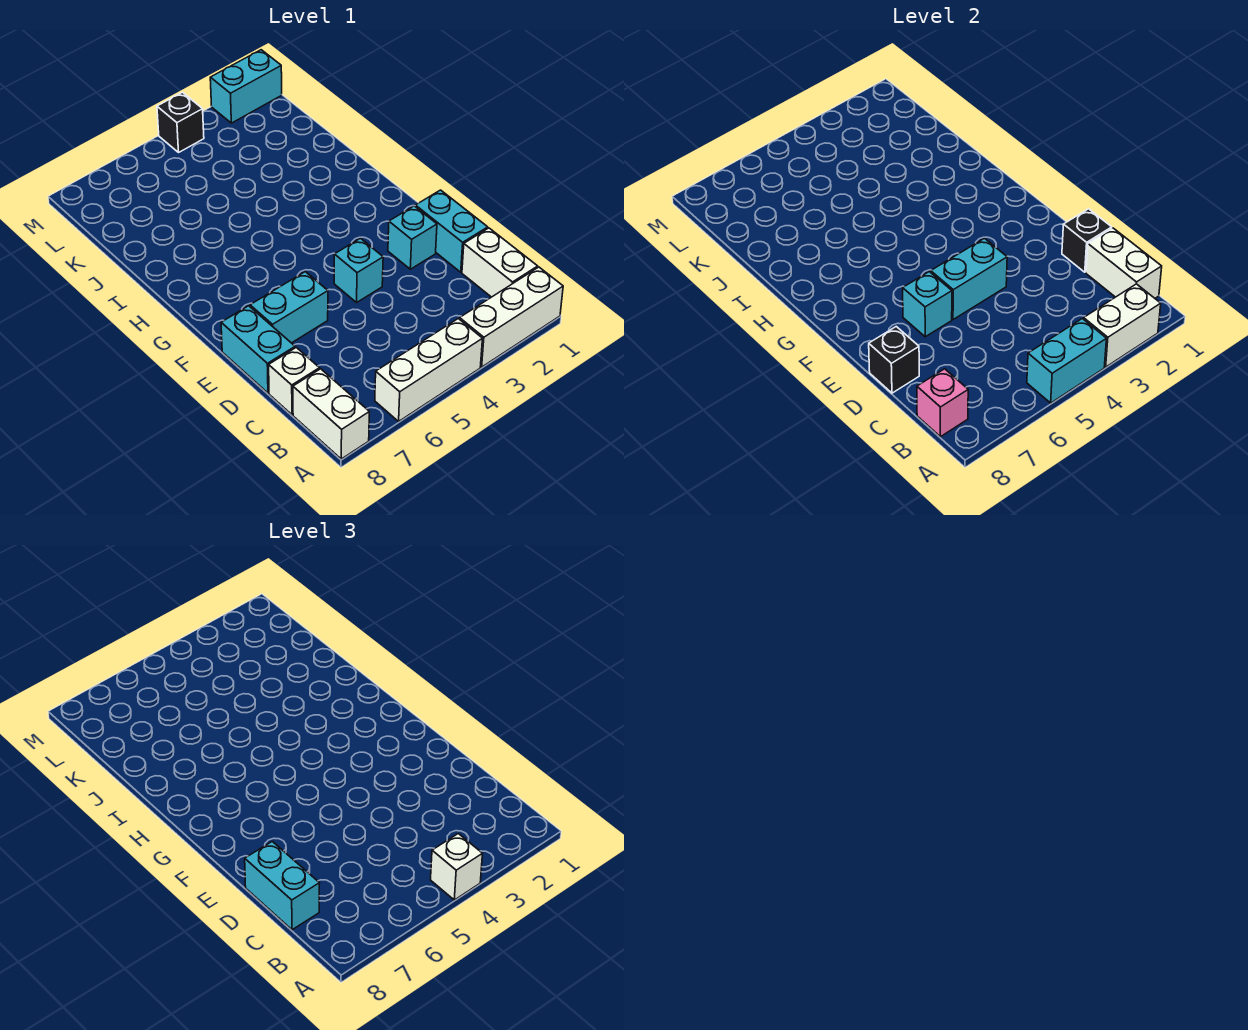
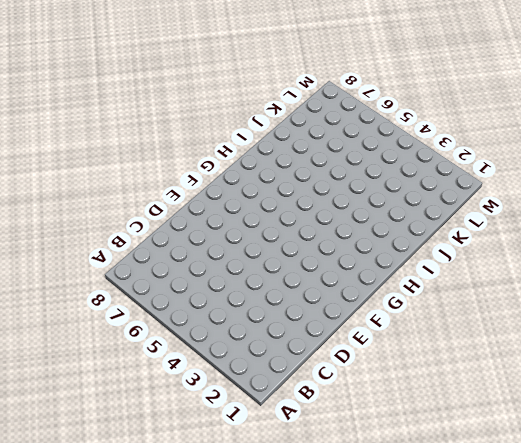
none -> white brick A1:A3 level 1
none -> white brick A4:A6 level 1
none -> white brick A8:B8 level 1

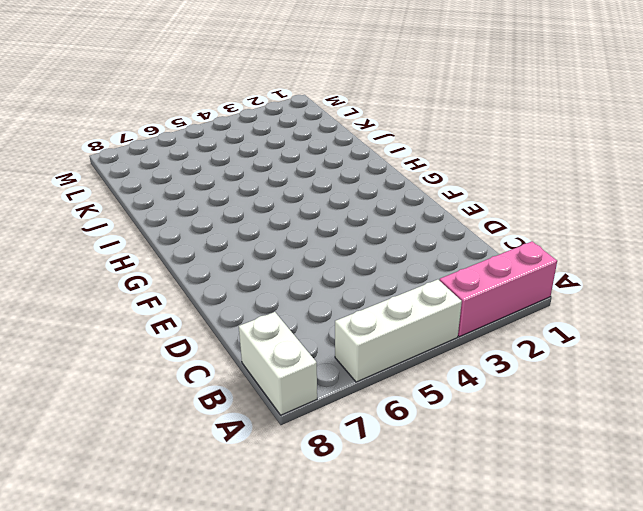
pink brick A1:A3 level 1 -> white brick A1:A3 level 1
none -> white brick B1:C1 level 1
none -> white brick C8 level 1
none -> cyan brick D1:E1 level 1

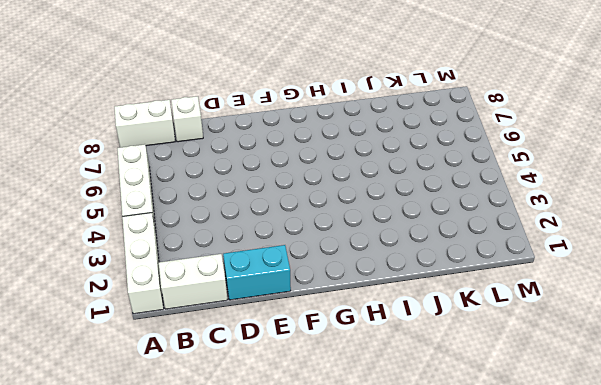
none -> cyan brick D8:E8 level 1
none -> cyan brick E2 level 1
none -> cyan brick E4 level 1

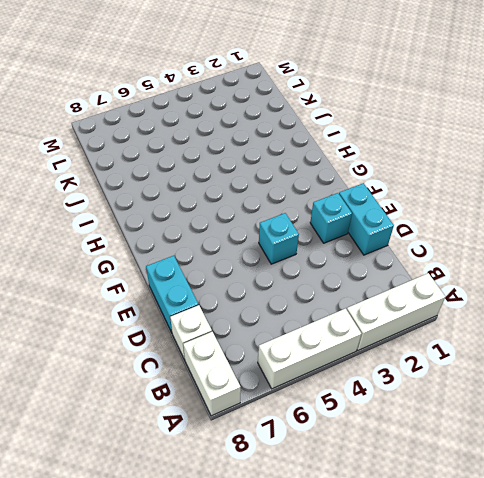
none -> white brick B1:C1 level 1
none -> cyan brick E6:E7 level 1
none -> cyan brick M1:M2 level 1

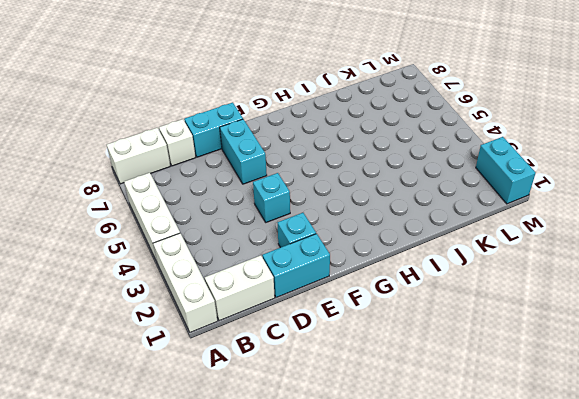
none -> black brick M4 level 1
none -> white brick A2:A3 level 2
none -> cyan brick A4:A5 level 2

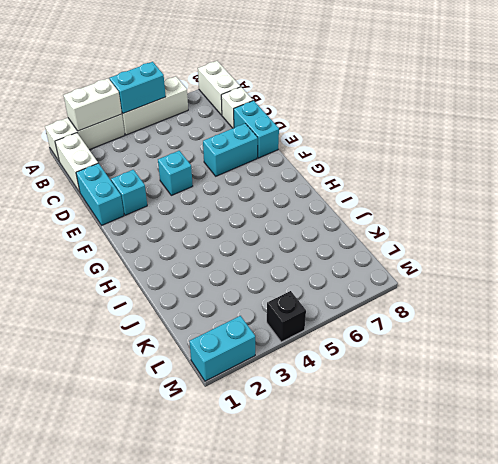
none -> white brick B1:C1 level 2
none -> pink brick B8 level 2
none -> black brick D1 level 2

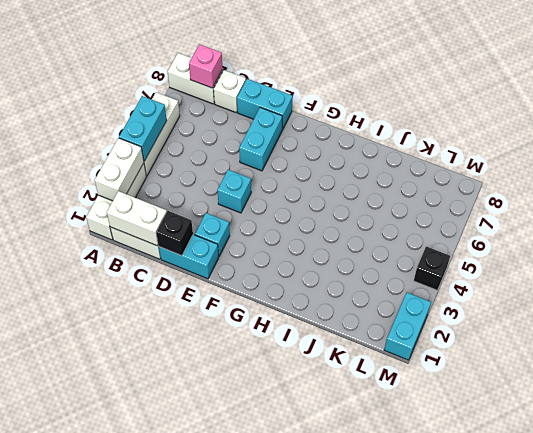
none -> black brick D8 level 2
none -> cyan brick E4:E5 level 2
none -> cyan brick E6 level 2

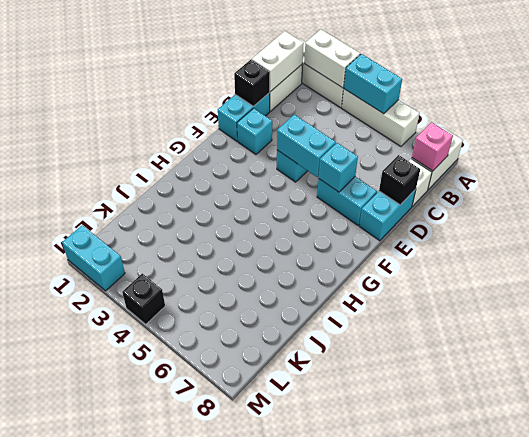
none -> white brick A4 level 3
none -> cyan brick C8:D8 level 3

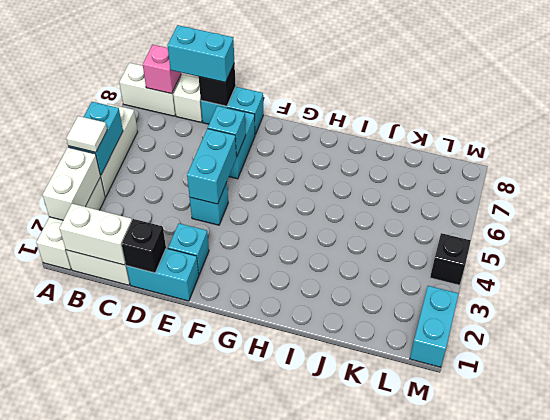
white tile A4 level 3 -> white brick A4 level 3

